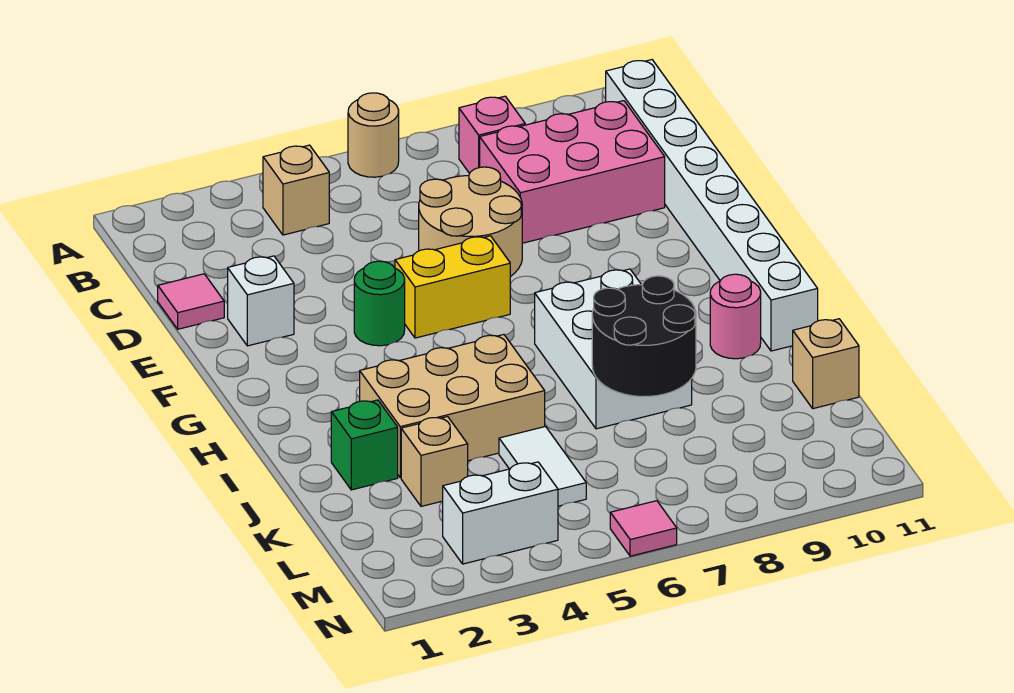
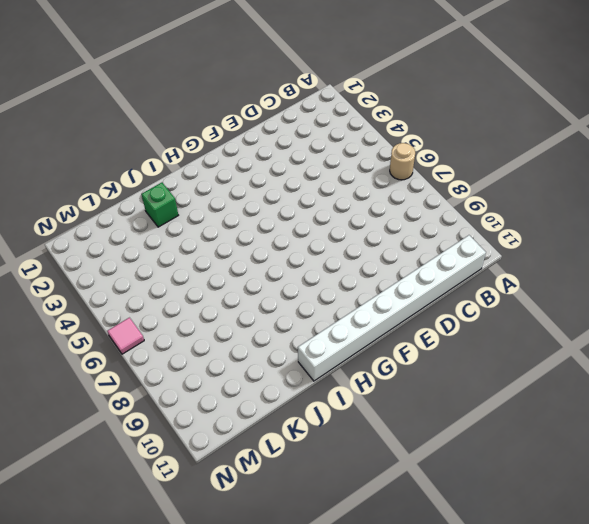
none -> tan brick B4 level 1
none -> pink brick B8 level 1
none -> pink brick C8:D10 level 1

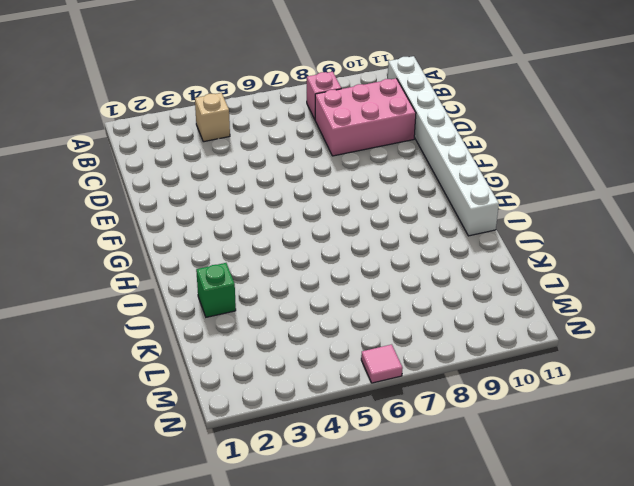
none -> tan round brick A6 level 1
none -> pink tile D1 level 1
none -> tan round brick D6:E7 level 1

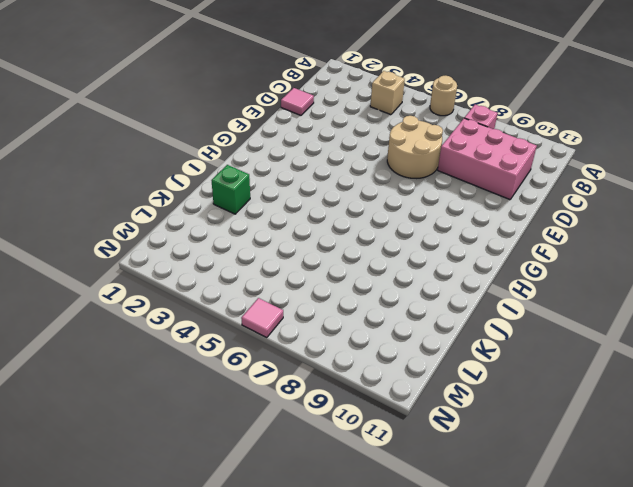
none -> white brick B11:I11 level 1
none -> white brick E2 level 1
none -> green round brick F4 level 1

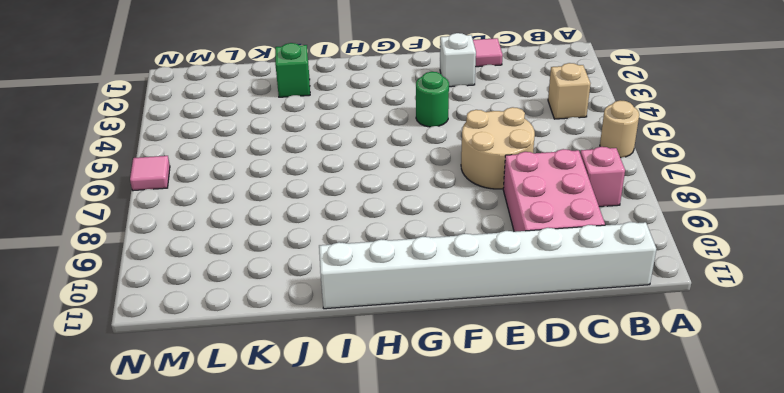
none -> yellow brick F5:F6 level 1
none -> white brick H7:J8 level 1
none -> tan brick I3:J5 level 1

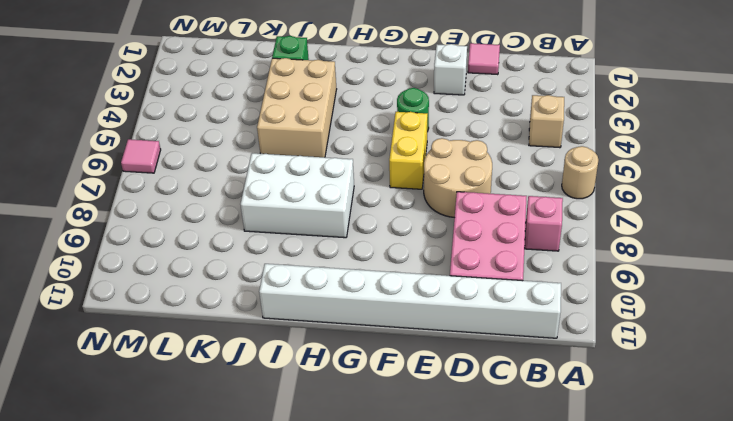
none -> pink round brick I10 level 1
none -> tan brick K3 level 1
none -> white tile K5:L5 level 1

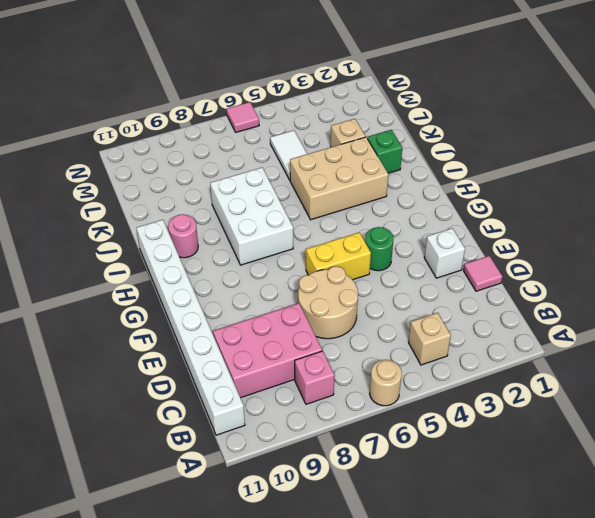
none -> tan brick K11 level 1
none -> white brick M3:M4 level 1
none -> black round brick J7:K8 level 2

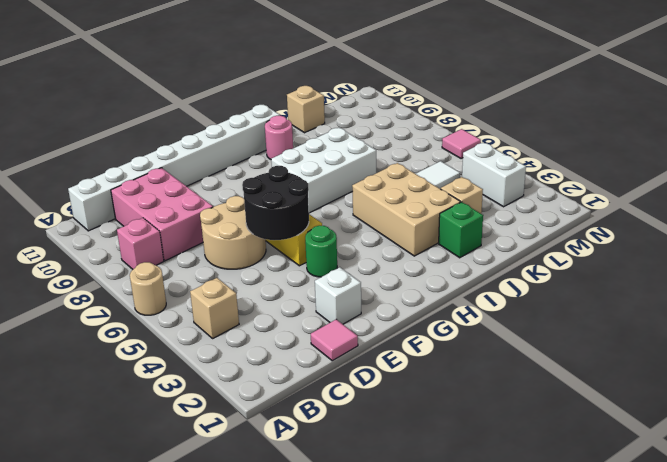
black round brick E5:F6 level 2 -> black round brick J7:K8 level 2

